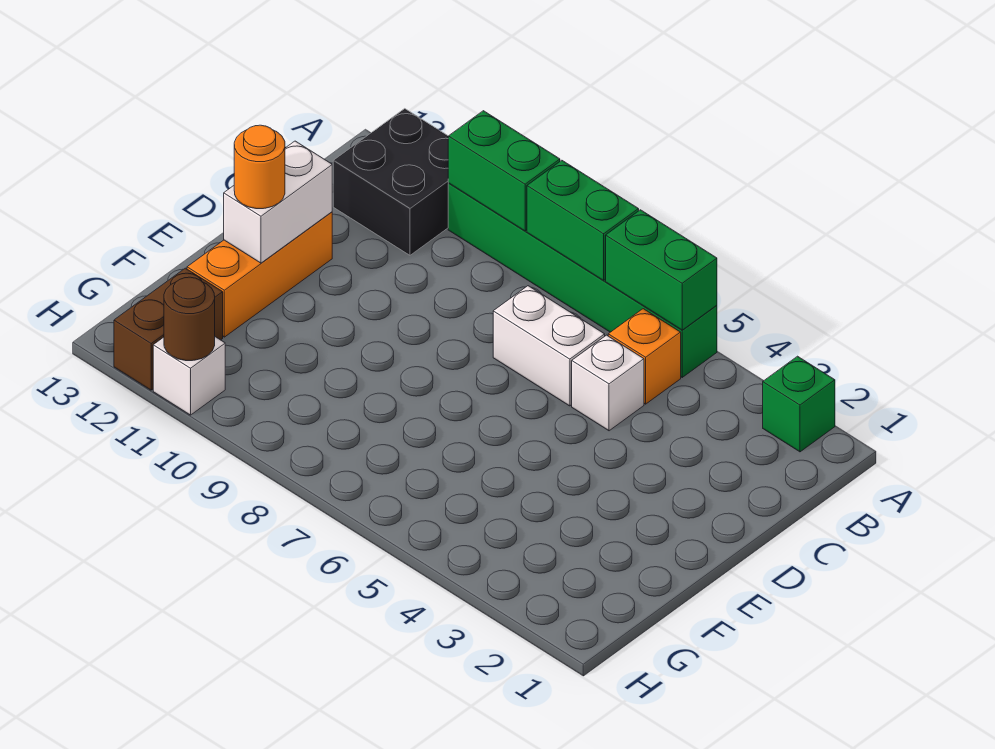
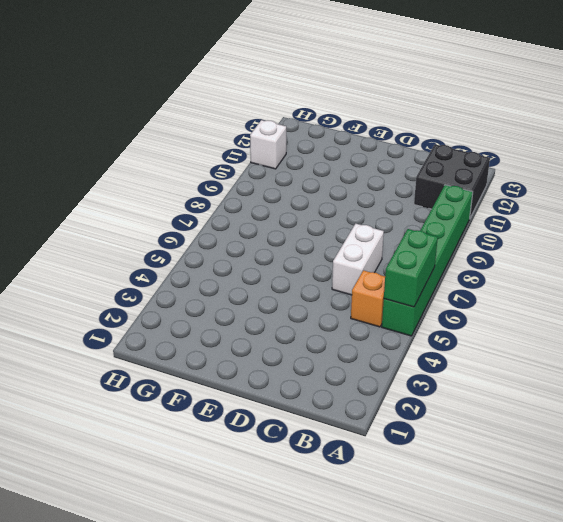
none -> green brick A2 level 1
none -> white brick C5 level 1
none -> orange brick D12:F12 level 1

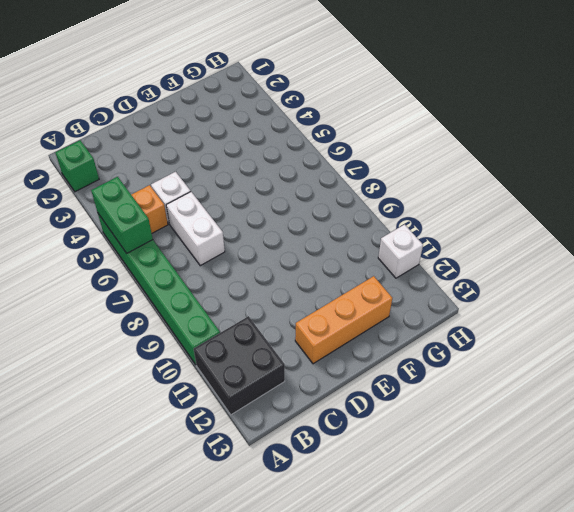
none -> brown brick G12:H12 level 1
none -> green brick A7:A8 level 2
none -> green brick A9:A10 level 2

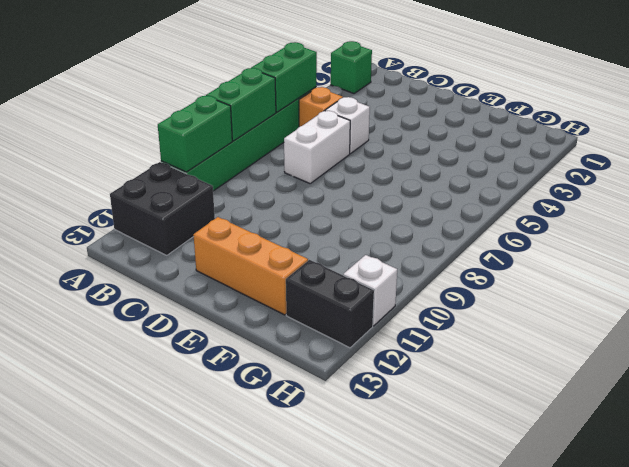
black brick G12:H12 level 1 -> brown brick G12:H12 level 1
none -> white brick D12:E12 level 2
none -> brown round brick H11 level 2
none -> orange round brick E12 level 3

